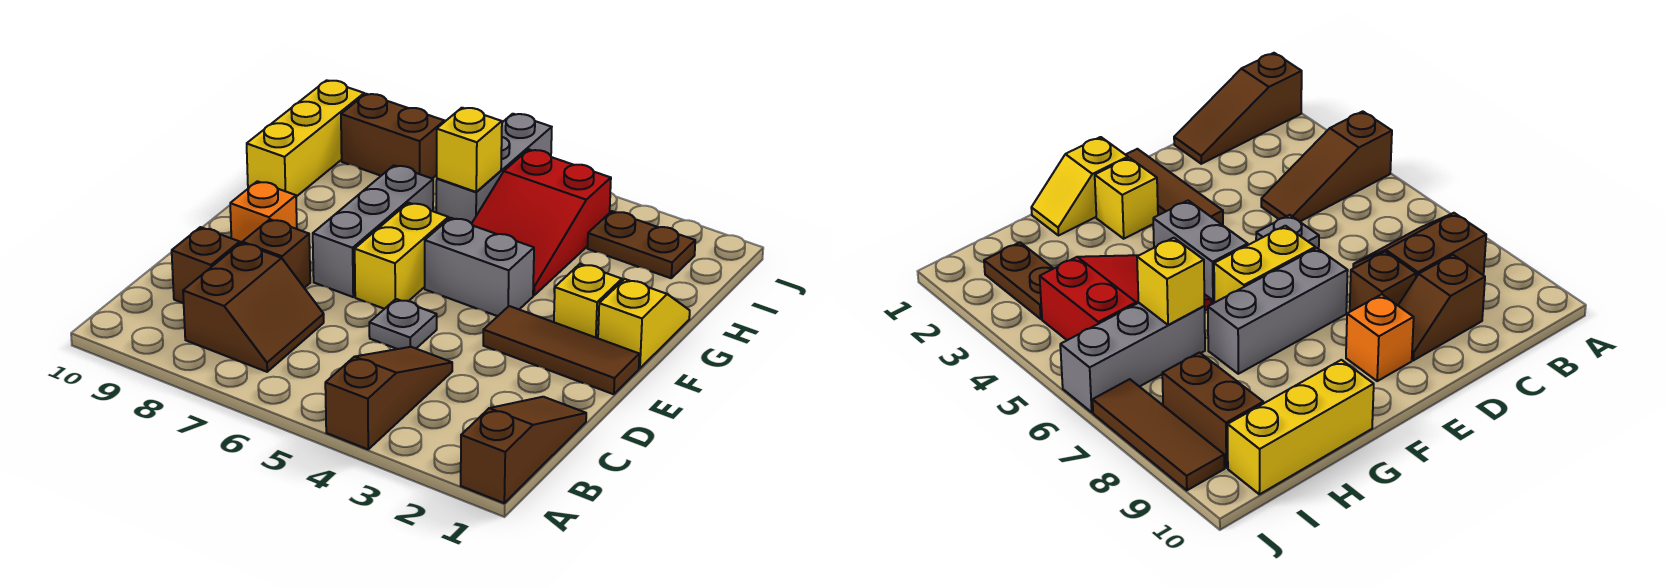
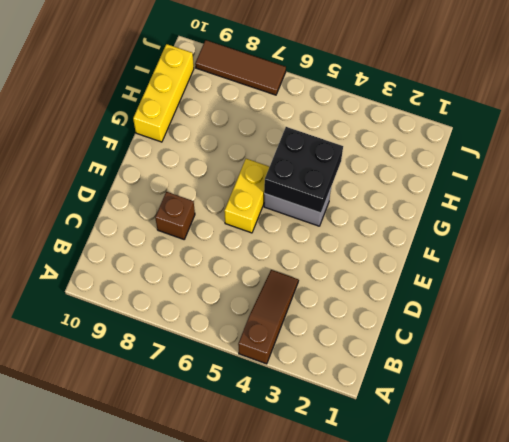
black brick F4:G5 level 2 -> none
none -> brown slope A1:C1 level 1 top A
none -> brown slope B7:C8 level 1 top 8
none -> brown slope C9:D9 level 1 top C

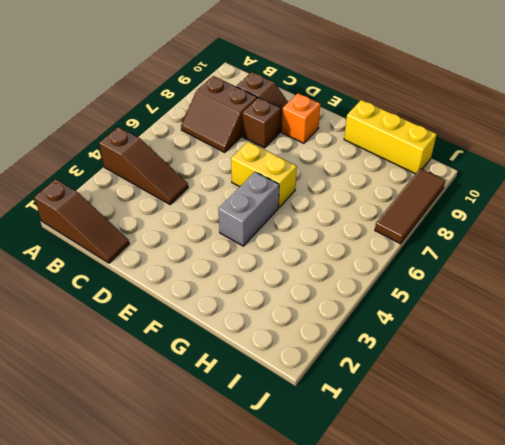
none -> grey plate D5 level 1
none -> brown tile E1:E3 level 1
none -> grey brick E7:G7 level 1

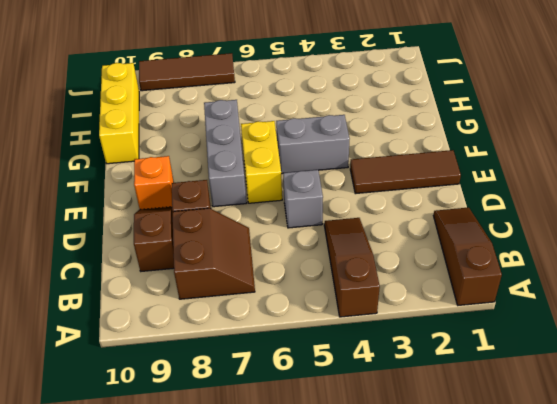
grey brick D5 level 1 -> grey plate D5 level 1
none -> yellow slope F1:G1 level 1 top F
none -> yellow brick F2 level 1
none -> red slope G4:I5 level 1 top I

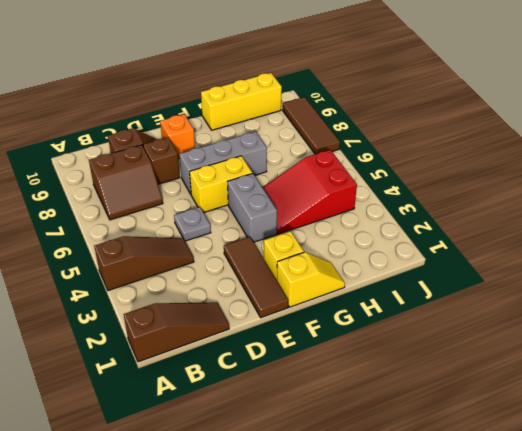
none -> grey brick H6:J6 level 1
none -> brown plate I2:I3 level 1
none -> brown brick I8:I9 level 1

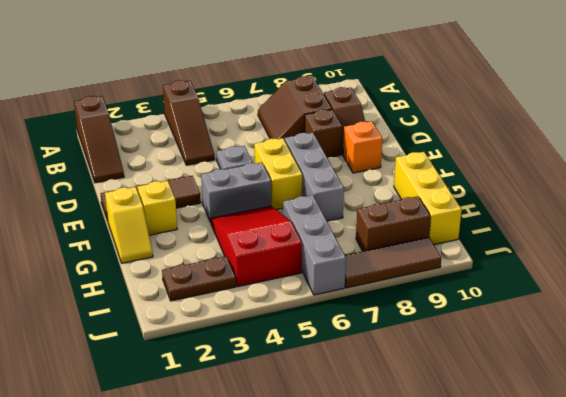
none -> yellow brick H6 level 2

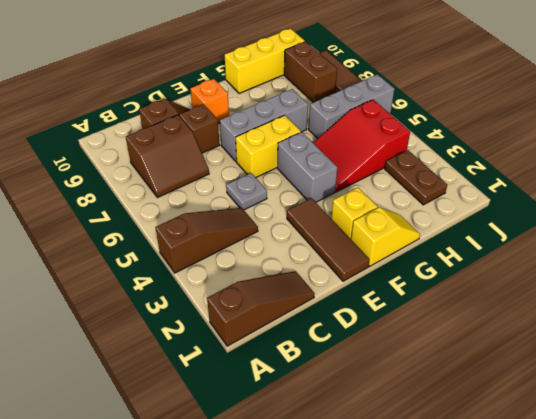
none -> yellow brick H6 level 2

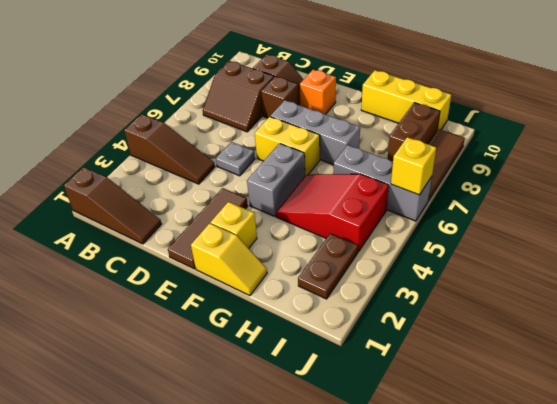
yellow brick J6 level 2 -> yellow brick H6 level 2

